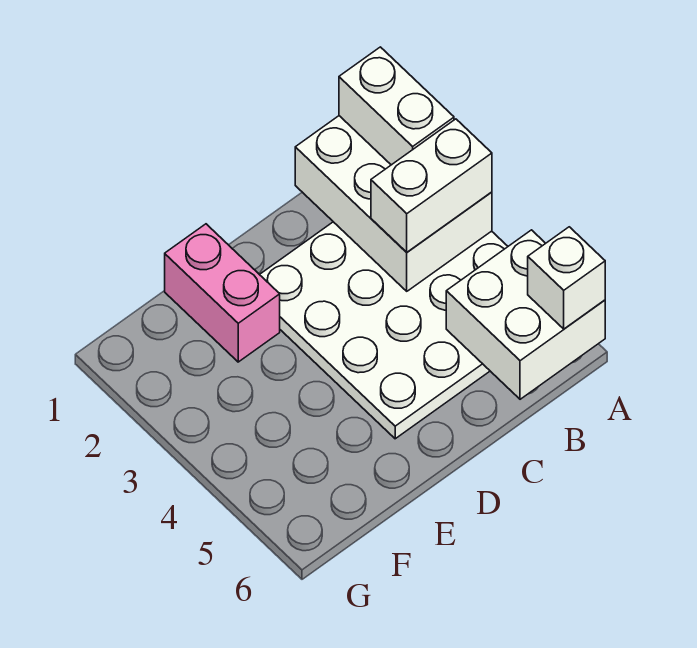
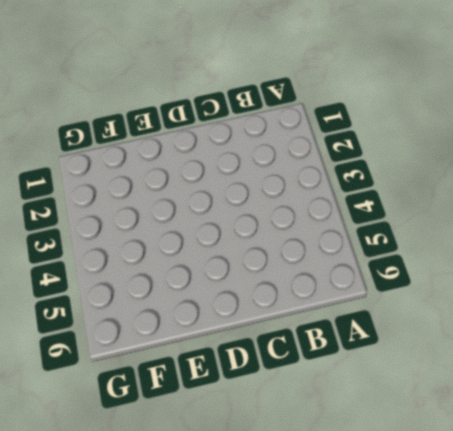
none -> white plate A2:D5 level 1
none -> pink brick E1:E2 level 1

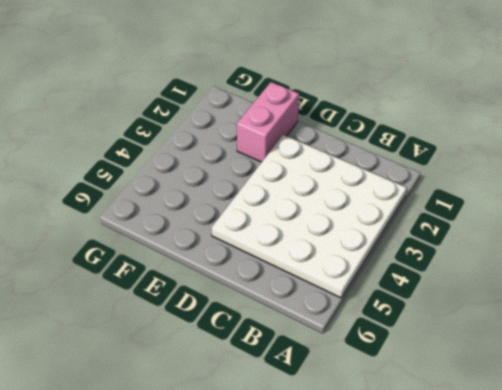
none -> white brick A1:B3 level 2
none -> white brick A5:B6 level 2

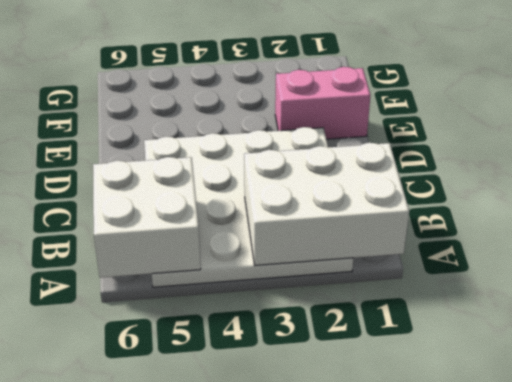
none -> white brick A1:A2 level 3
none -> white brick A3:B3 level 3

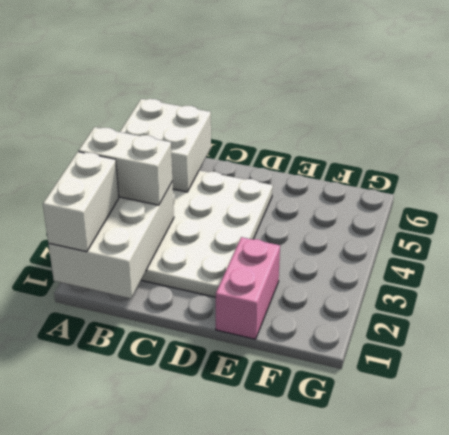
none -> white brick A6 level 3

